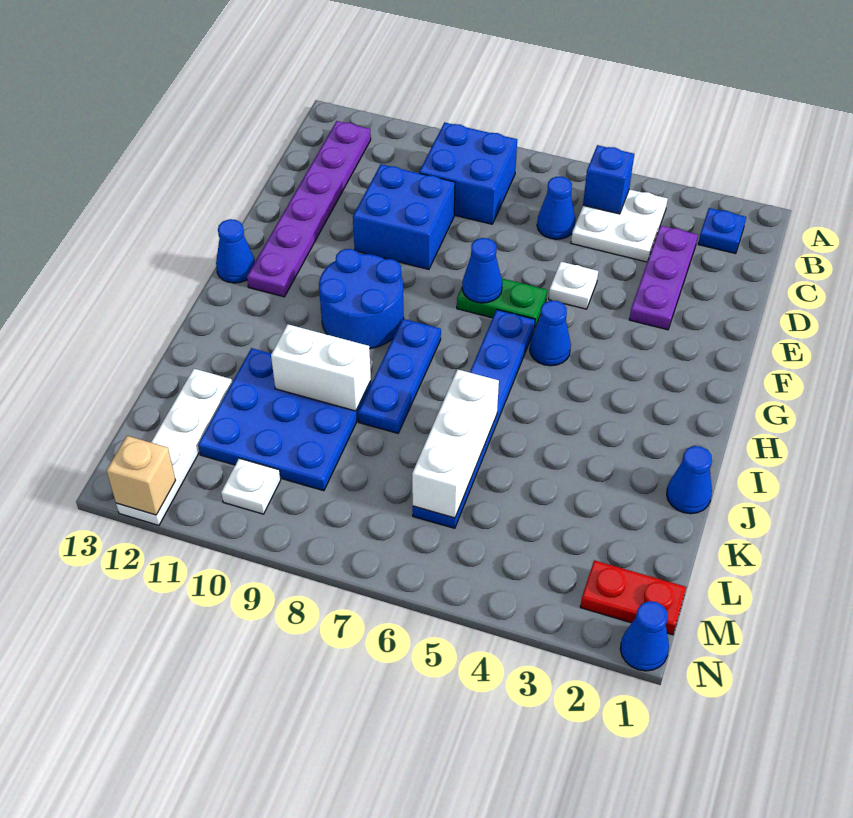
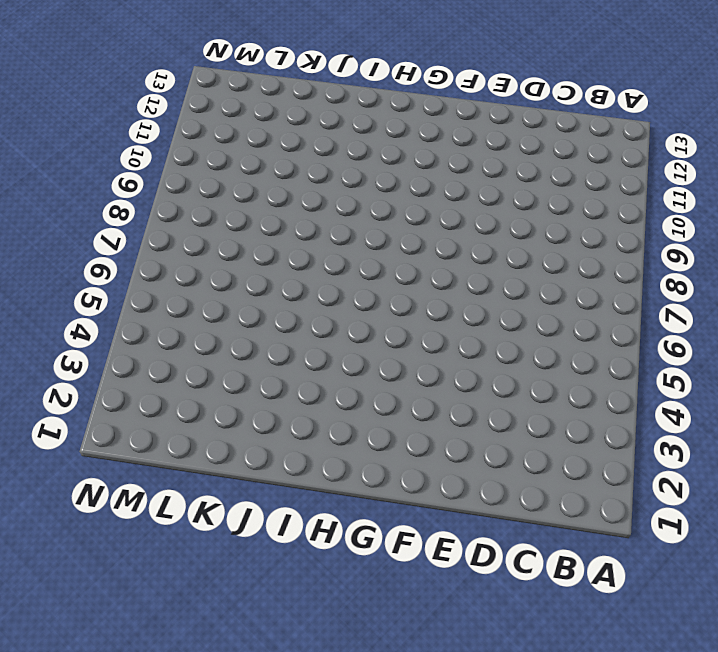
none -> blue plate B2 level 1
none -> white plate B4:C5 level 1
none -> blue brick B8:C9 level 1

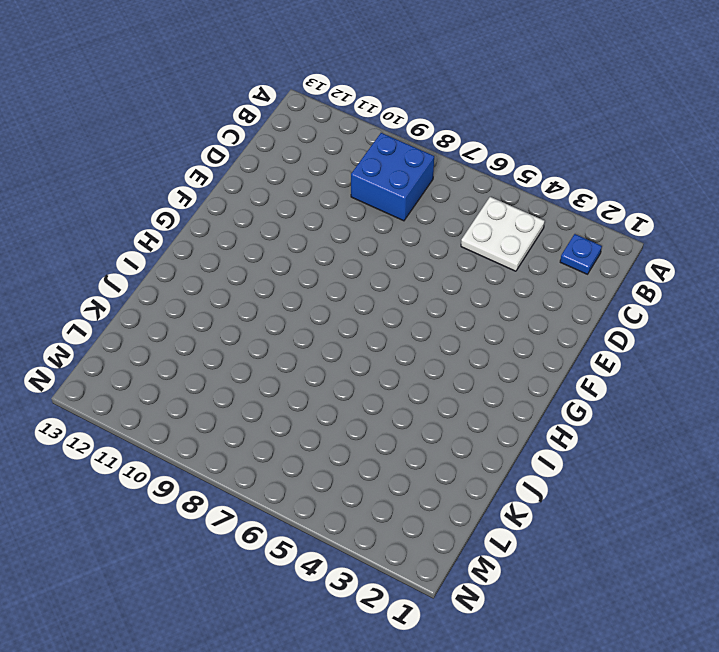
none -> purple plate B12:G12 level 1
none -> purple plate C3:E3 level 1
none -> blue cone C6 level 1

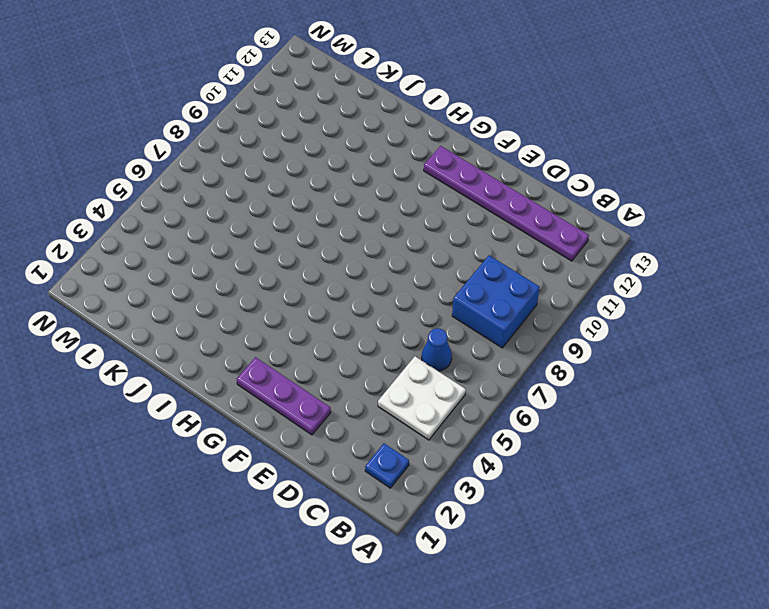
purple plate E2:G2 level 1 -> purple plate C3:E3 level 1
none -> blue brick D9:E10 level 1
none -> white plate E5 level 1
none -> green plate F6:F7 level 1

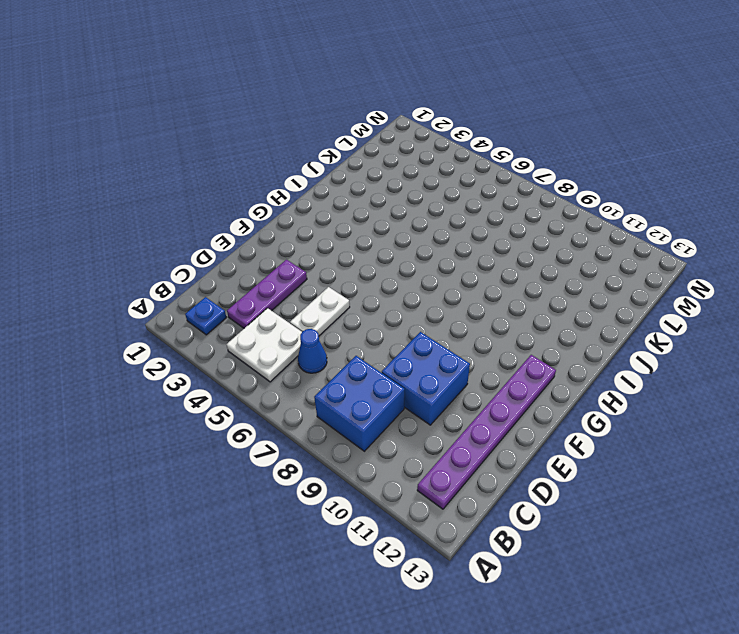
white plate D5:E5 level 1 -> white plate E5 level 1
none -> green plate F6:F7 level 1
none -> blue cone G5 level 1
none -> blue plate G6:L6 level 1

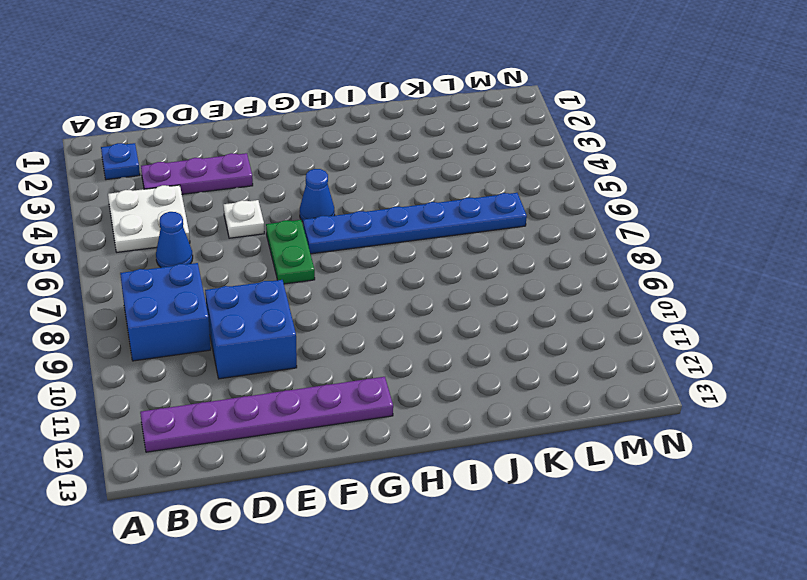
none -> blue round brick G9:H10 level 1
none -> blue cone G13 level 1
none -> blue plate H8:J8 level 1

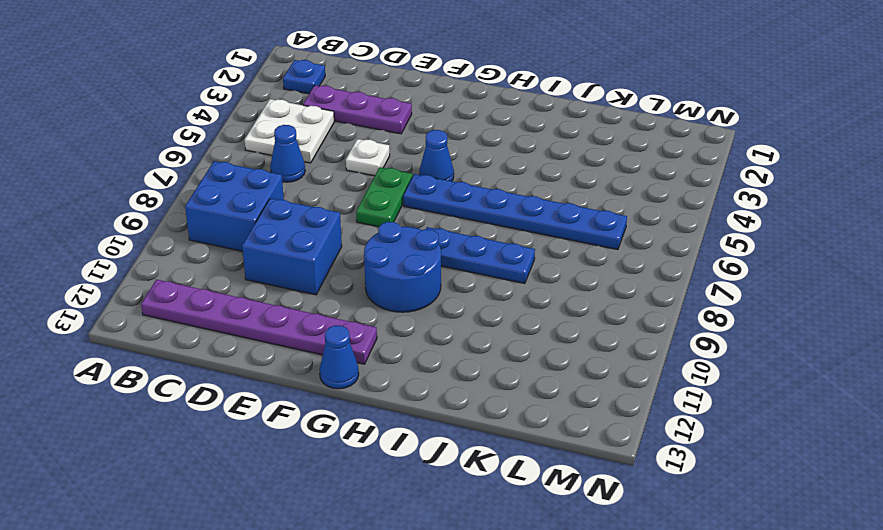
none -> blue cone J1 level 1
none -> blue plate J9:L11 level 1
none -> white plate K12:N12 level 1

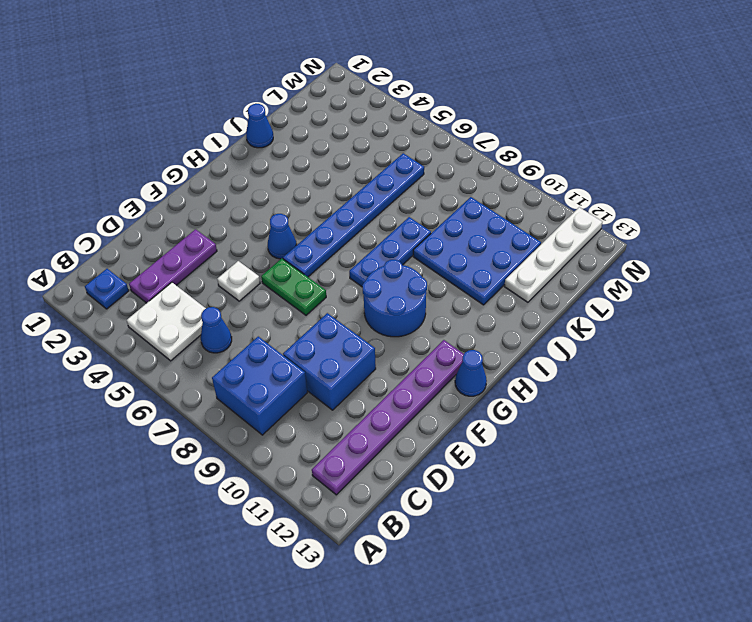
none -> red plate M1:M2 level 1
none -> white plate M10 level 1
none -> blue cone N1 level 1

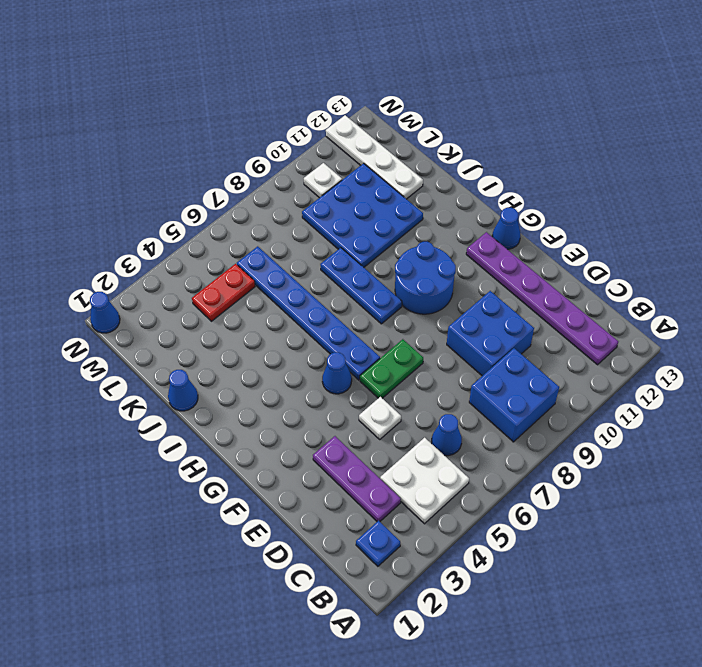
red plate L4:L5 level 1 -> red plate M1:M2 level 1
none -> blue brick B5 level 2
none -> blue cone F7 level 2
none -> white brick J6:L6 level 2

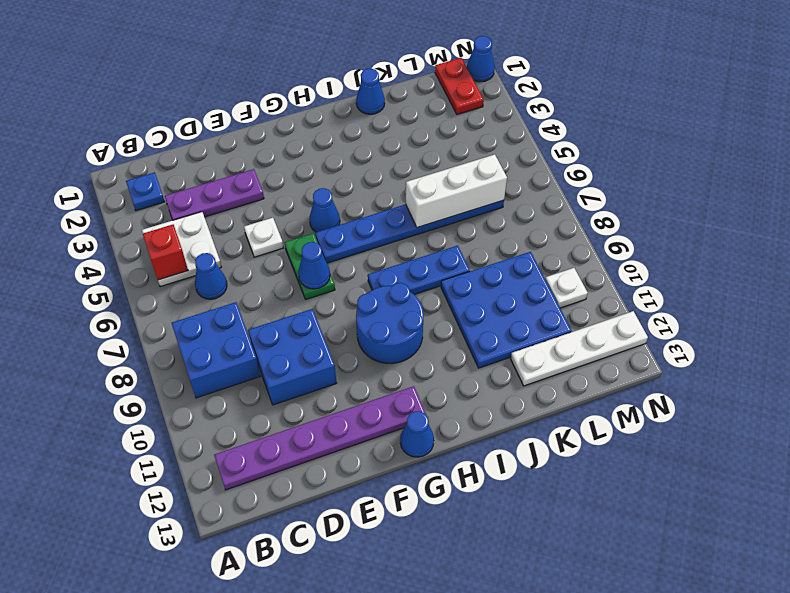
red brick B5 level 2 -> blue brick B5 level 2
none -> white brick J9:J10 level 2
none -> tan brick N12 level 2

